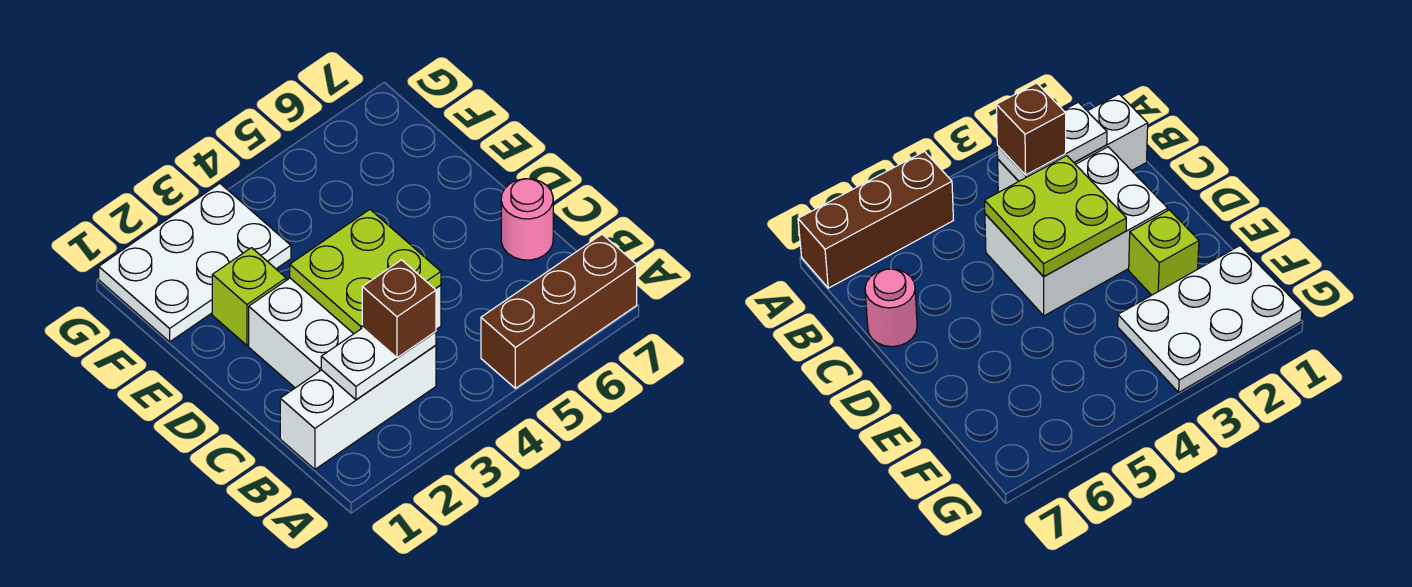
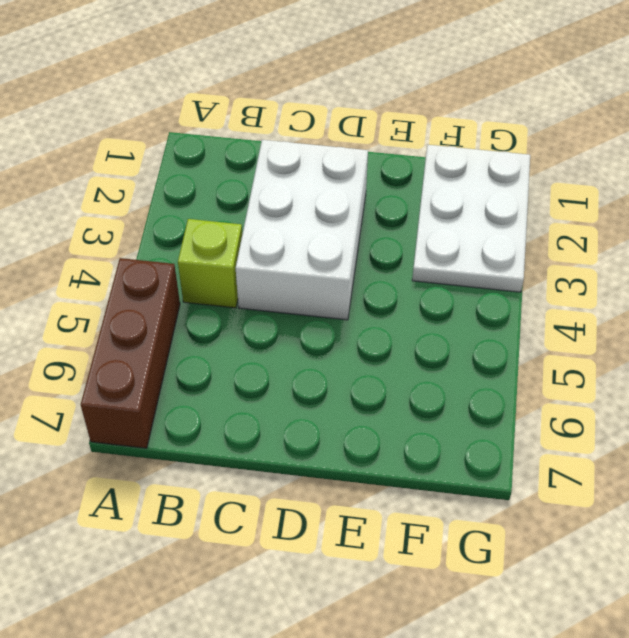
lime brick B4 level 1 -> lime brick E2 level 1
none -> white brick B1:B3 level 1
none -> pink round brick C7 level 1

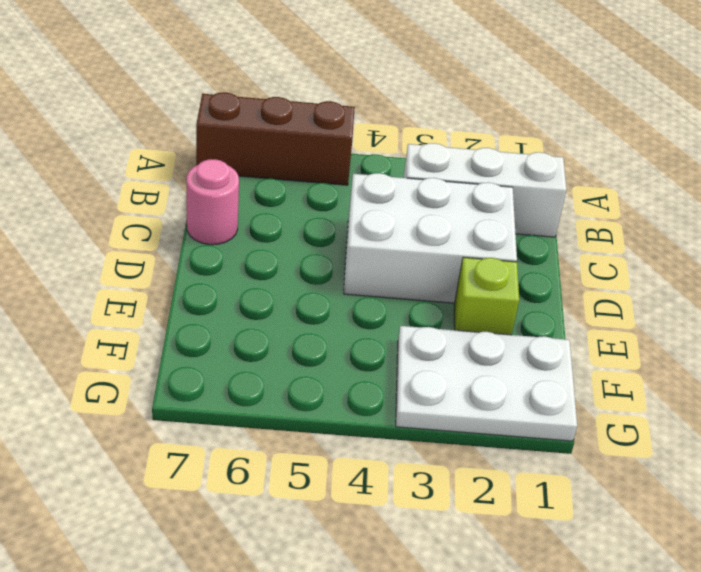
none -> white plate B2:B3 level 2
none -> lime plate C3:D4 level 2

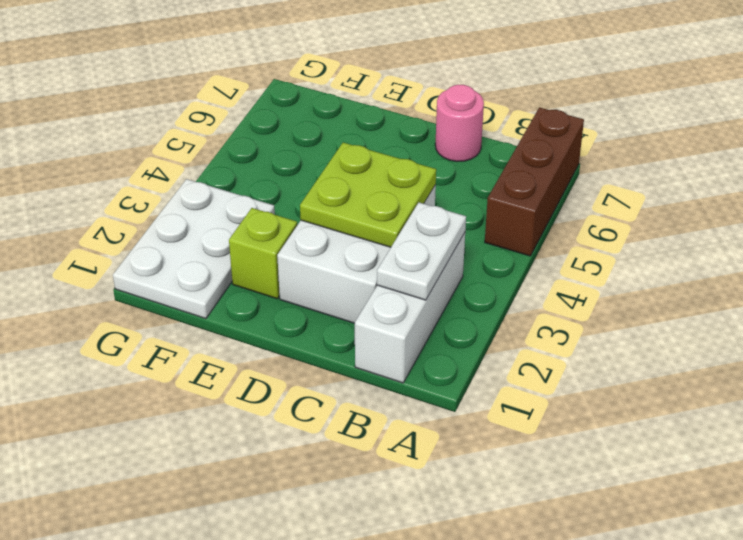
none -> brown brick B3 level 3

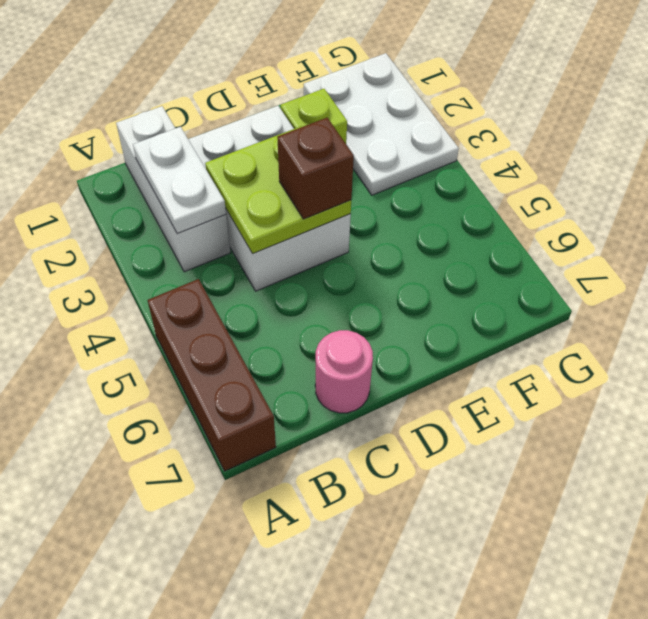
brown brick D4 level 3 -> brown brick B3 level 3

